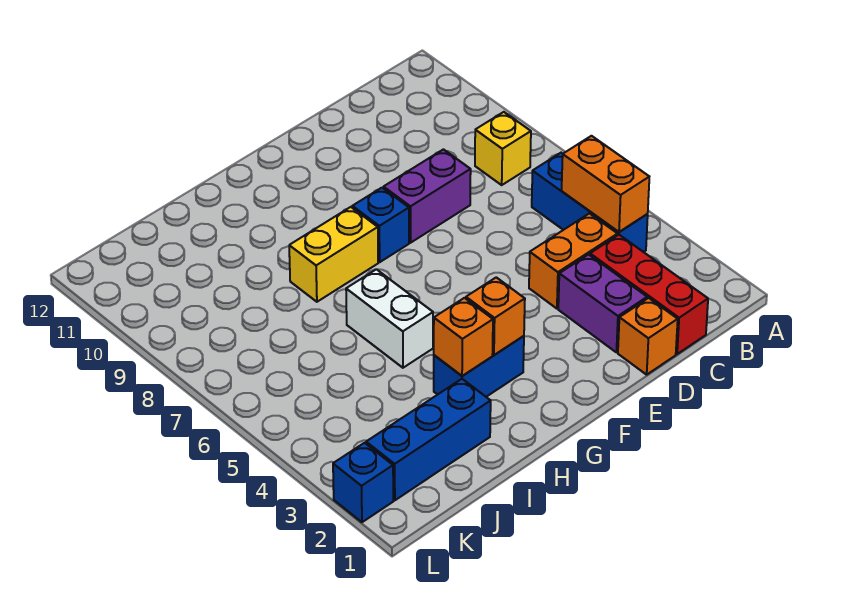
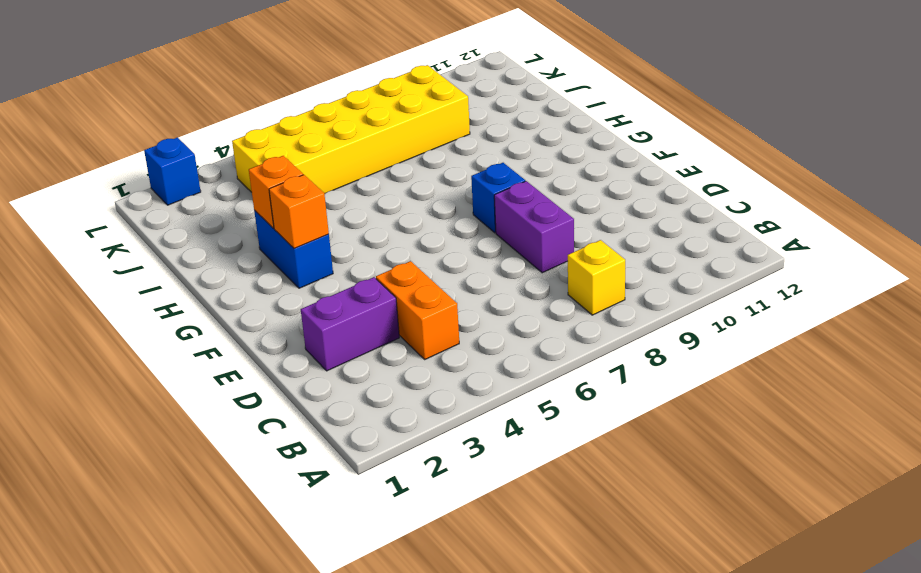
yellow brick J4:K9 level 1 -> none
none -> blue brick B4:B6 level 1
none -> red brick C1:C3 level 1
none -> orange brick D1 level 1

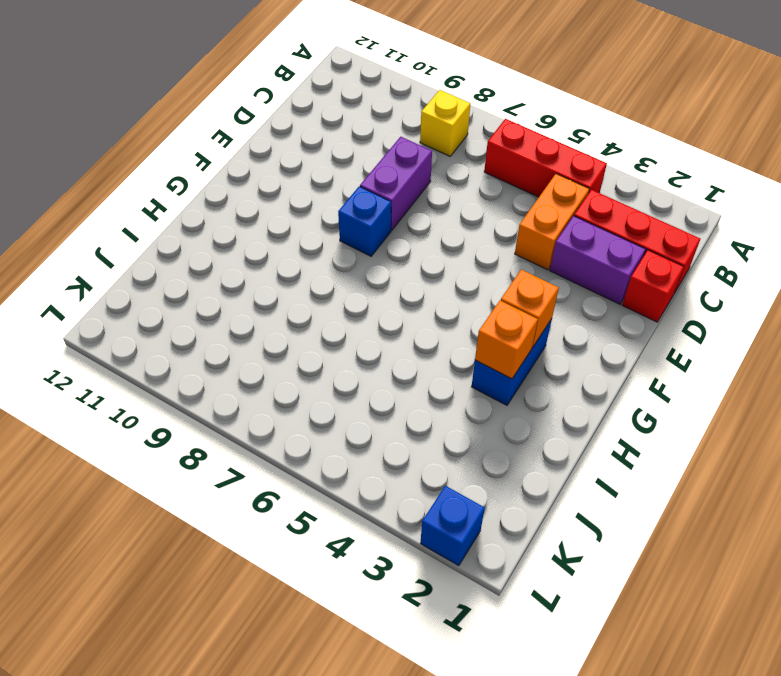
red brick B4:B6 level 1 -> blue brick B4:B6 level 1
red brick D1 level 1 -> orange brick D1 level 1
none -> yellow brick G8:H8 level 1
none -> white brick H5:H6 level 1
none -> blue brick I2:K2 level 1

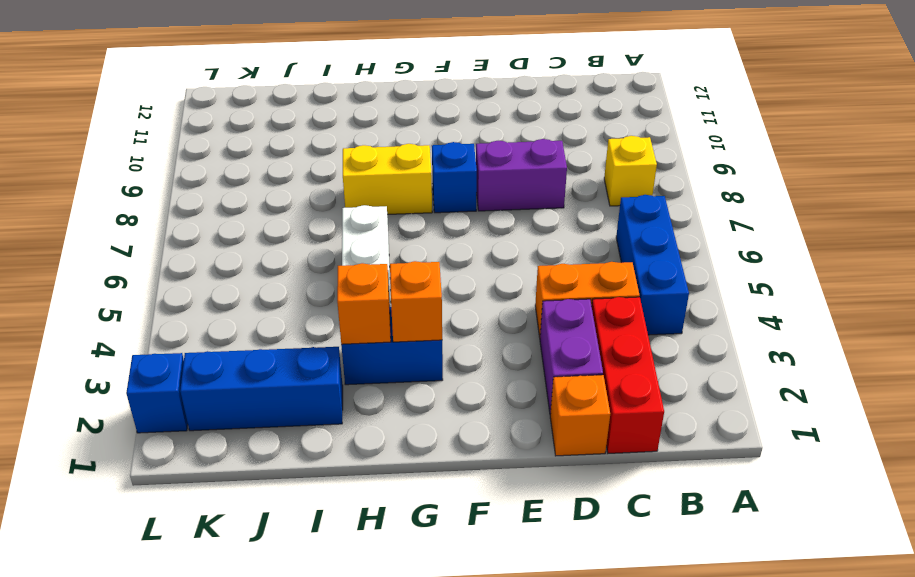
none -> orange brick B4:B5 level 2

